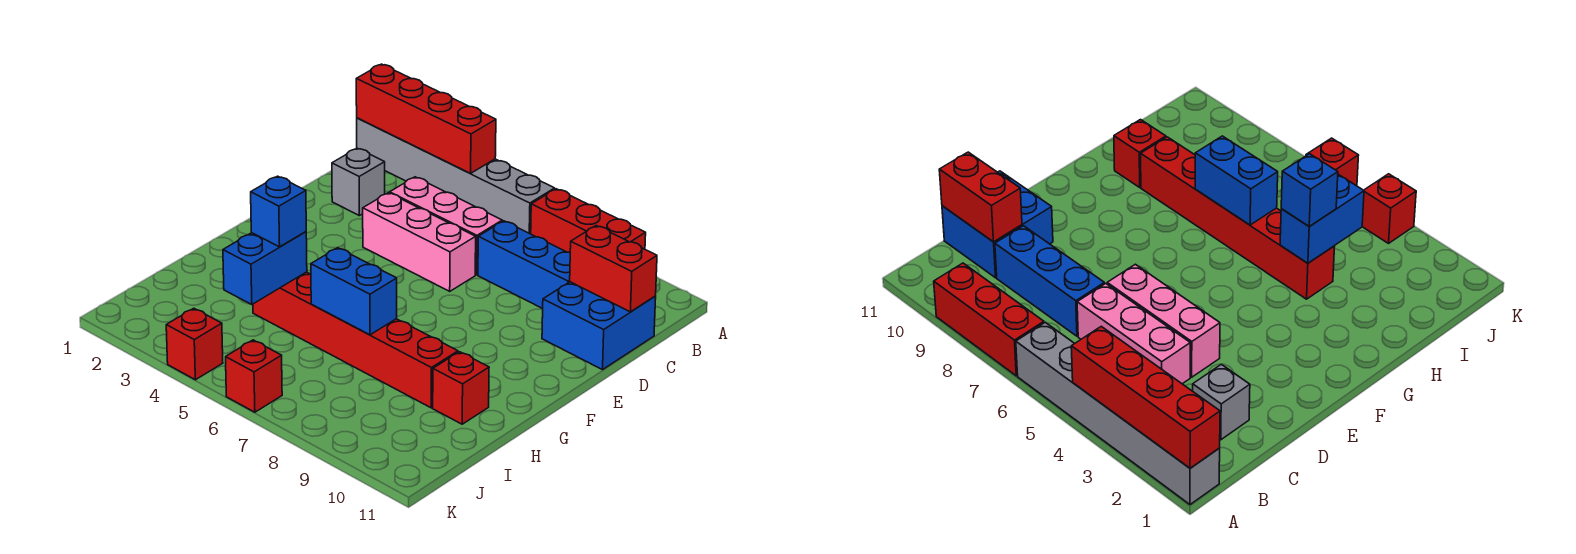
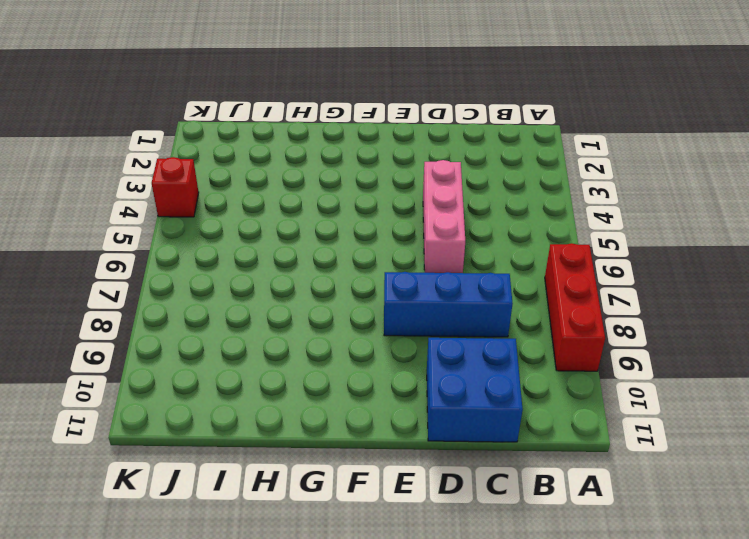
blue brick C8:E8 level 1 -> blue brick C7:C9 level 1
none -> grey brick A1:A6 level 1
none -> grey brick C2 level 1
none -> pink brick C4:C6 level 1

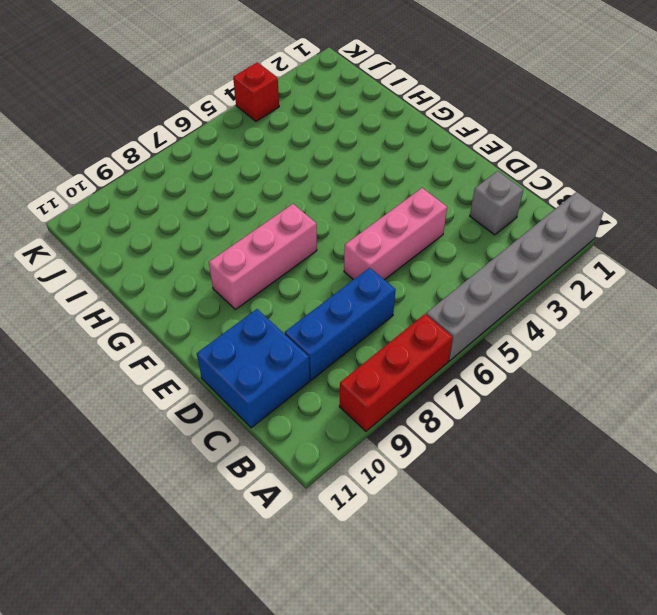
pink brick F7:F9 level 1 -> pink brick C4:C6 level 1
none -> red brick H4:H9 level 1
none -> red brick H10 level 1
none -> red brick K6 level 1

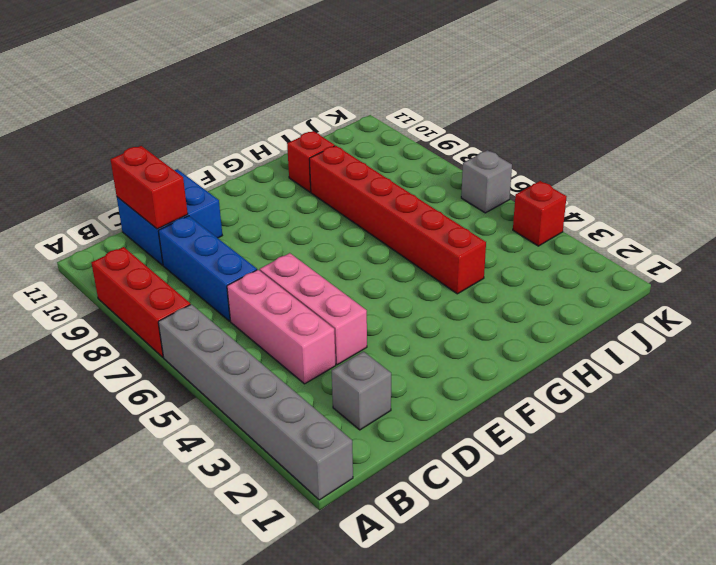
grey brick K6 level 1 -> red brick K6 level 1
none -> red brick A1:A4 level 2
none -> blue brick H4:I4 level 2
none -> blue brick H6:H7 level 2

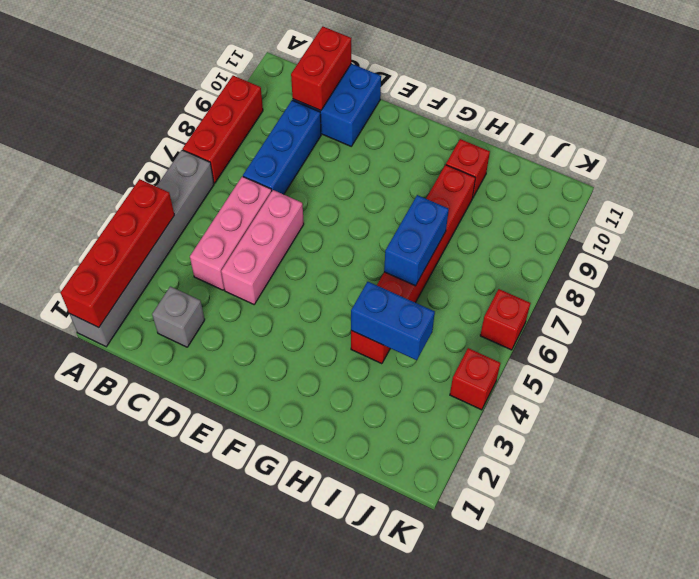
none -> blue brick H4 level 3

